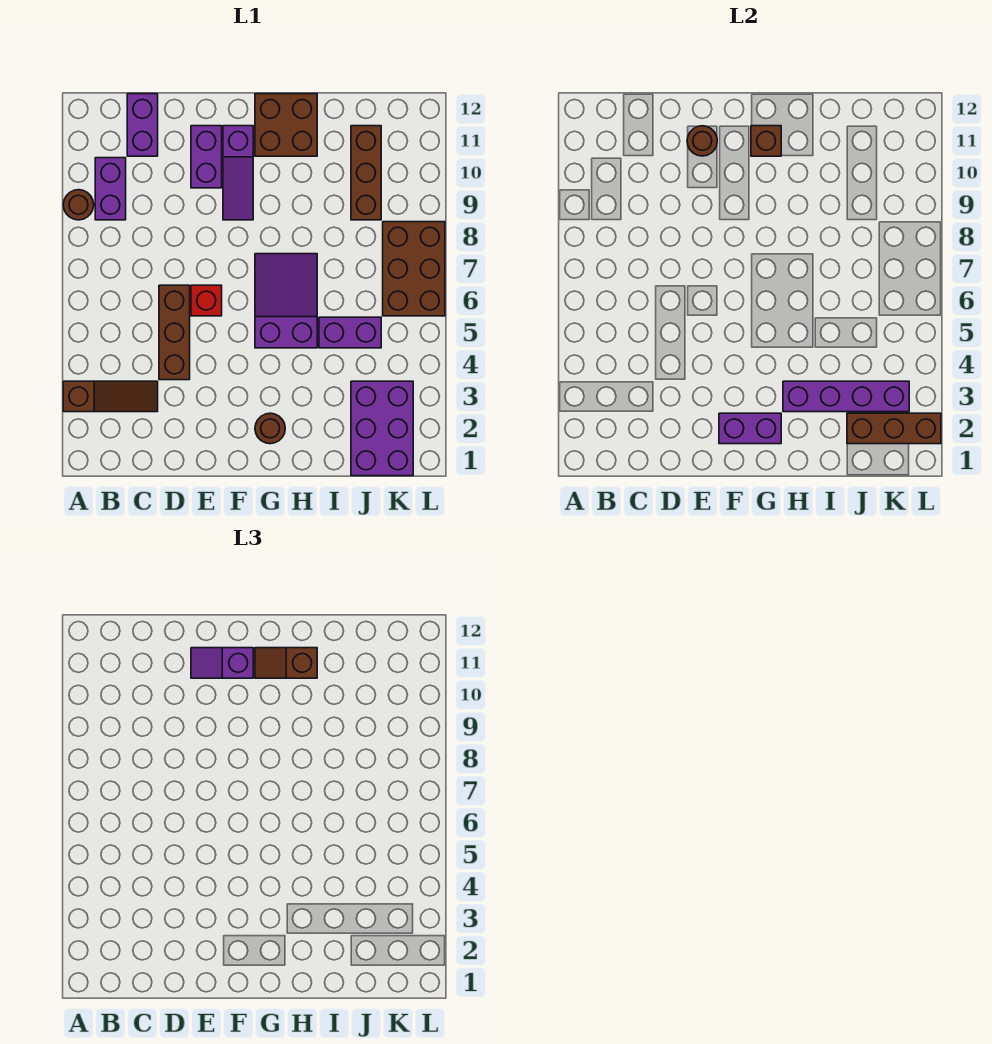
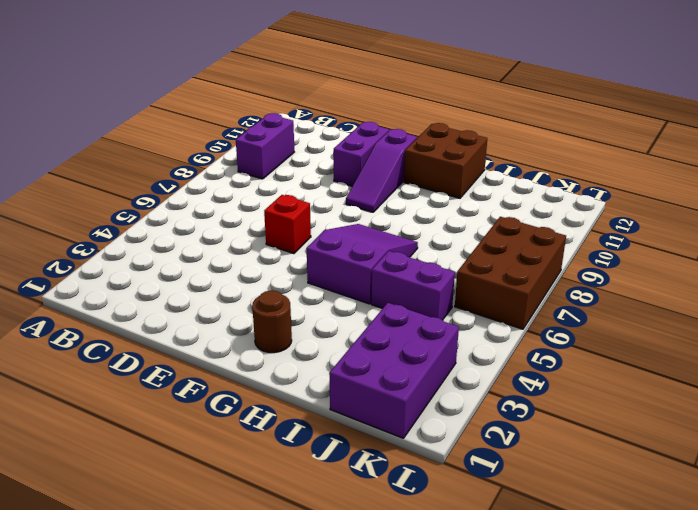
none -> brown slope A3:C3 level 1 top A
none -> brown round brick A9 level 1
none -> purple brick C11:C12 level 1

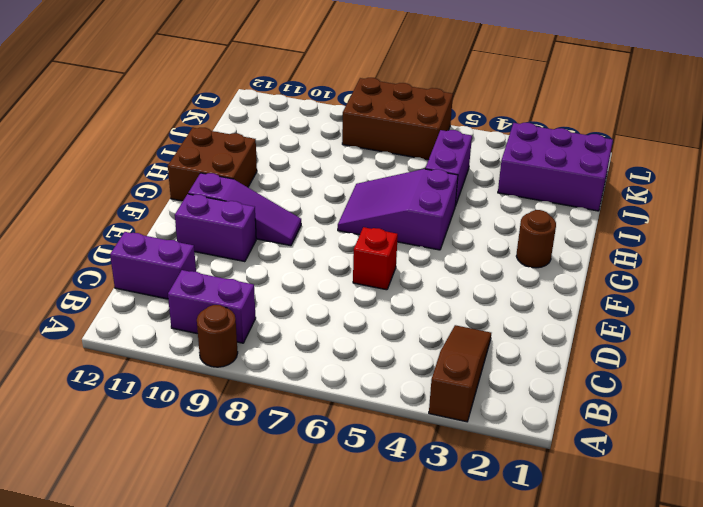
none -> brown brick D4:D6 level 1
none -> brown brick J9:J11 level 1
none -> brown round brick E11 level 2

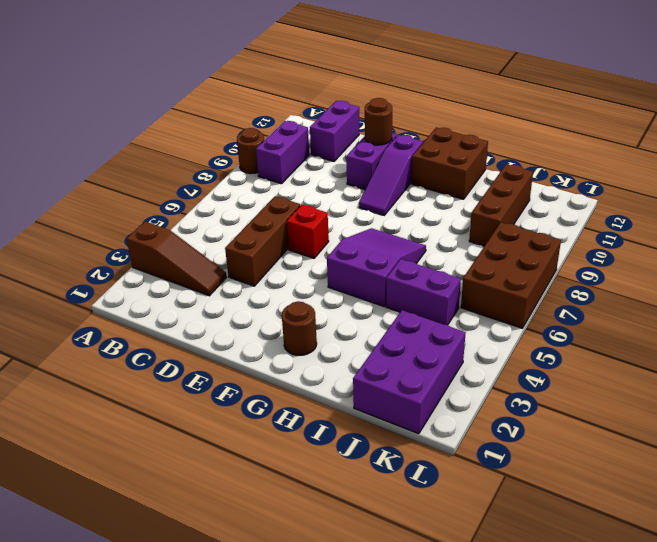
none -> purple brick F2:G2 level 2
none -> brown brick G11 level 2
none -> purple brick H3:K3 level 2

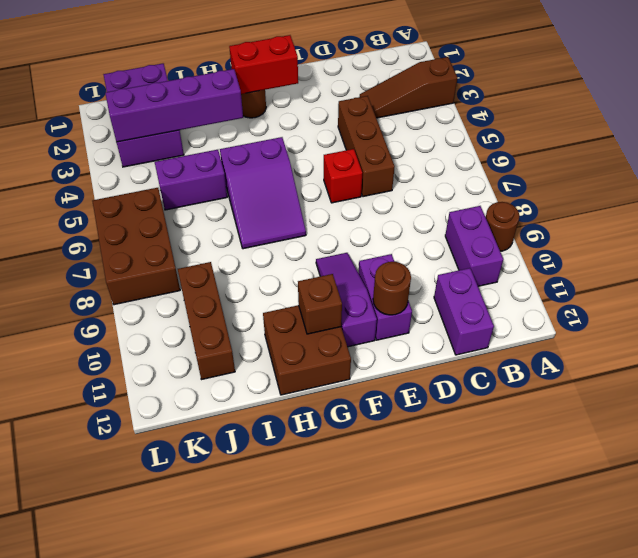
red brick F2:G2 level 2 -> purple brick F2:G2 level 2
none -> brown brick J2:L2 level 2
none -> purple slope E11:F11 level 3 top F
none -> brown slope G11:H11 level 3 top H

